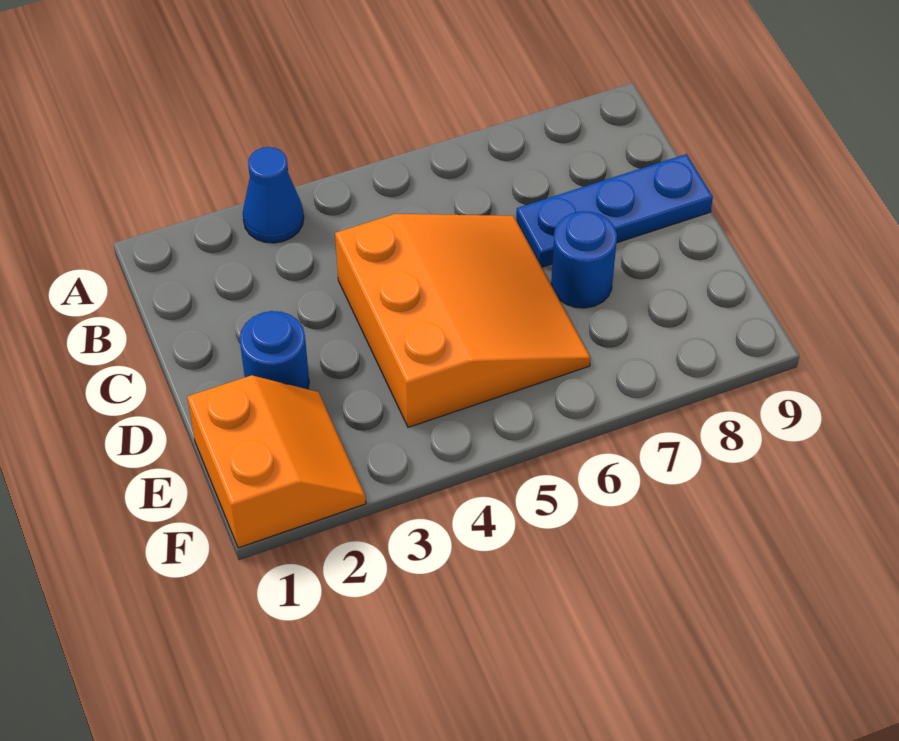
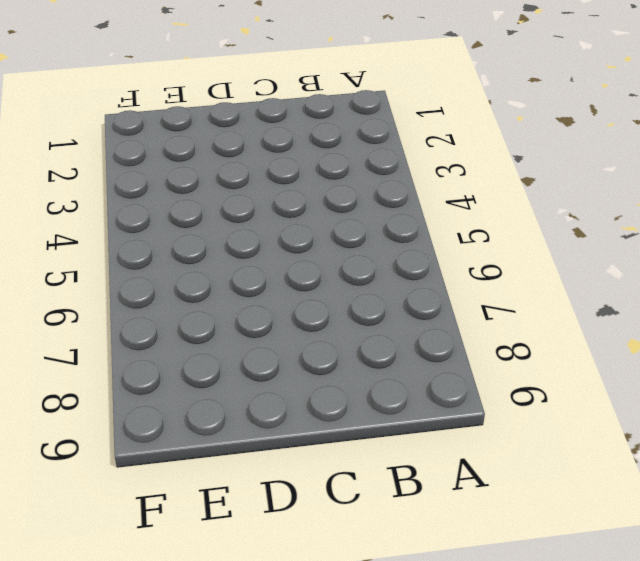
none -> blue cone A3 level 1
none -> orange slope C4:E6 level 1 top 4

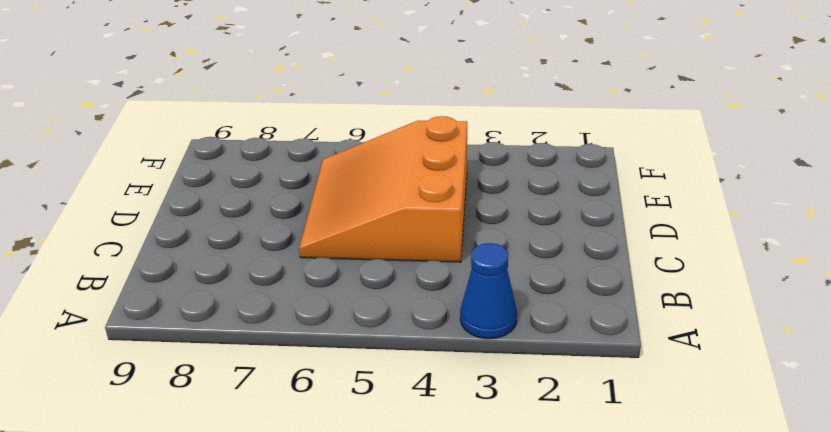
none -> blue plate C7:C9 level 1
none -> blue round brick D2 level 1

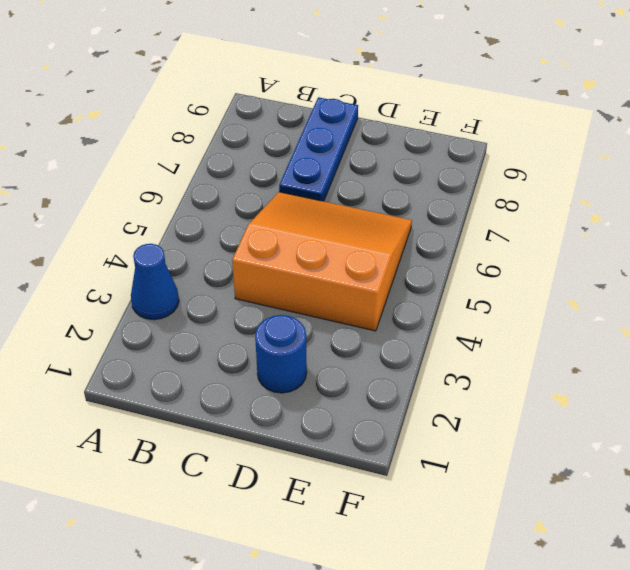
none -> blue round brick D7 level 1
none -> orange slope E1:F2 level 1 top 1

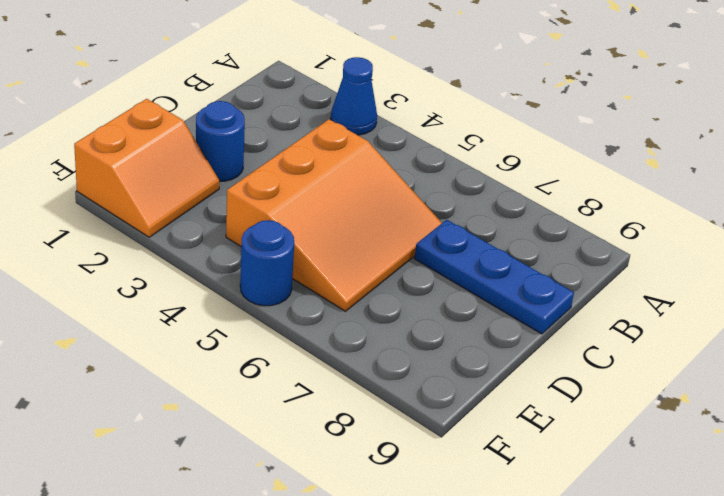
blue round brick F5 level 1 -> blue round brick D7 level 1

